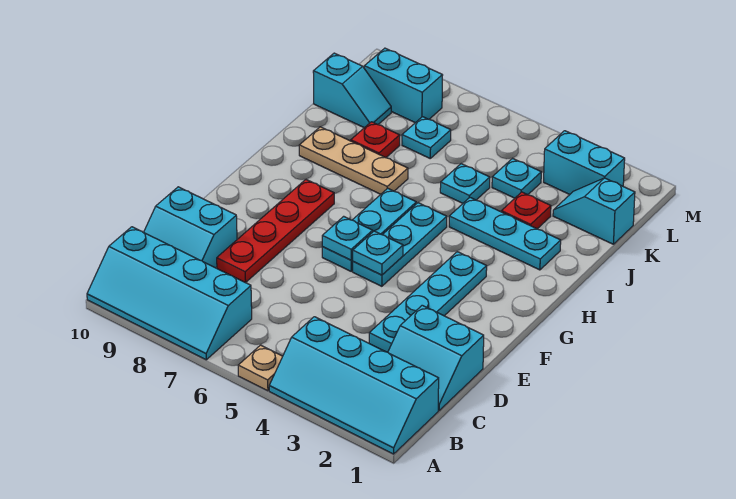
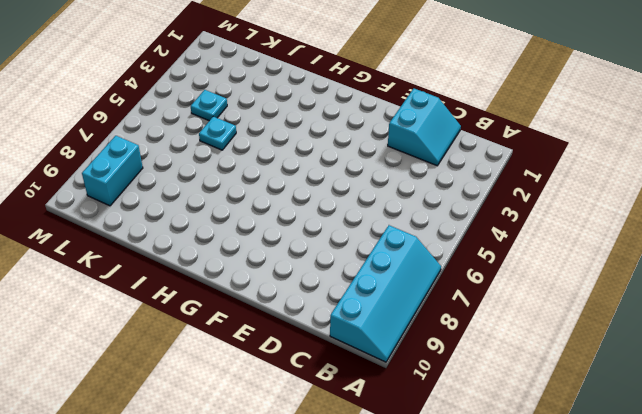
none -> cyan slope A1:B4 level 1 top B
none -> tan plate A5 level 1
none -> cyan slope C9:D10 level 1 top D

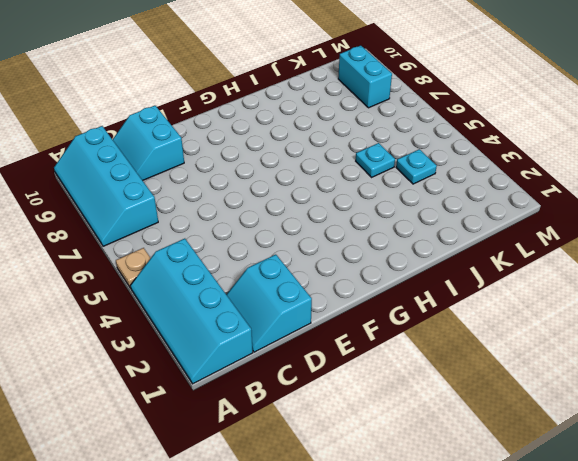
none -> cyan plate D3:G3 level 1
none -> red plate D8:G8 level 1
none -> cyan plate F5:H5 level 1

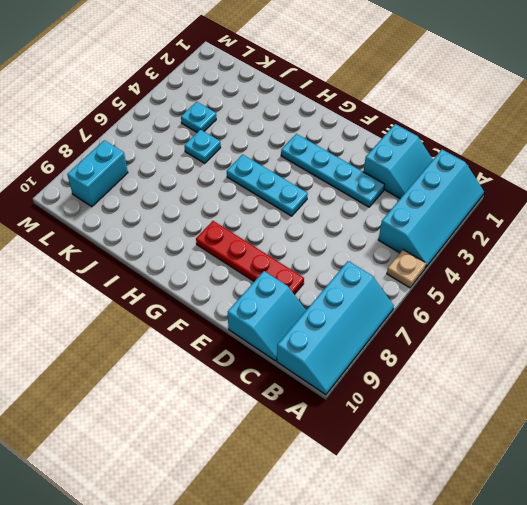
none -> cyan plate F6:H6 level 1
none -> cyan plate I2:I4 level 1
none -> tan plate I7:I9 level 1

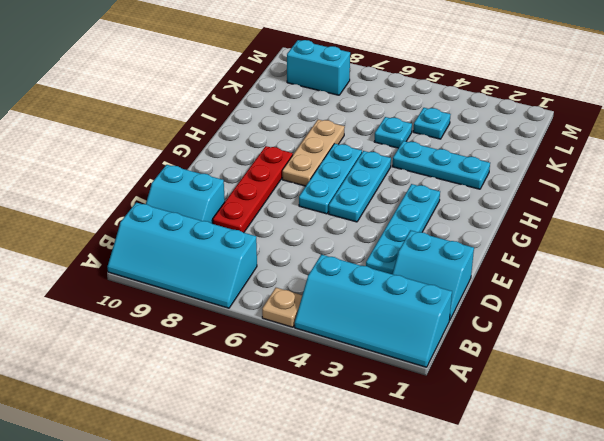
tan plate G7:I7 level 1 -> tan plate I7:I9 level 1
none -> red plate J3 level 1
none -> red plate J8 level 1
none -> cyan slope K1:K2 level 1 top 1

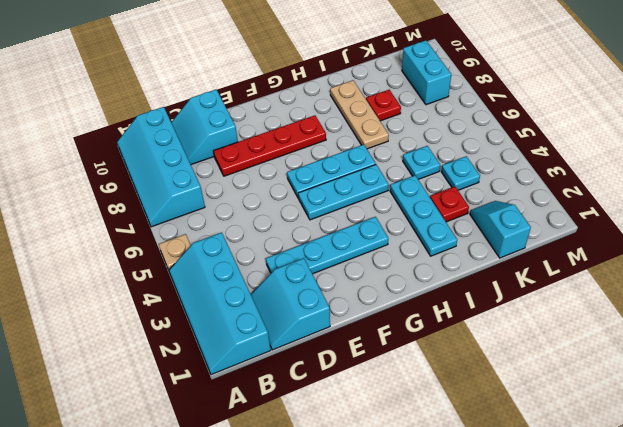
none -> cyan plate K7 level 1
none -> cyan slope K9:K10 level 1 top 10
none -> cyan brick L2:L3 level 1

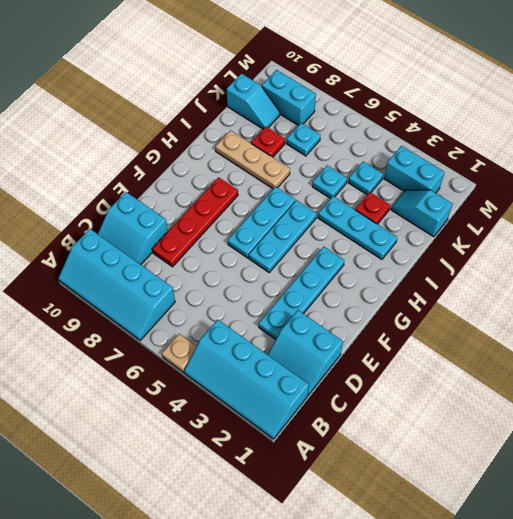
none -> cyan plate F5 level 2
none -> cyan plate F6 level 2

